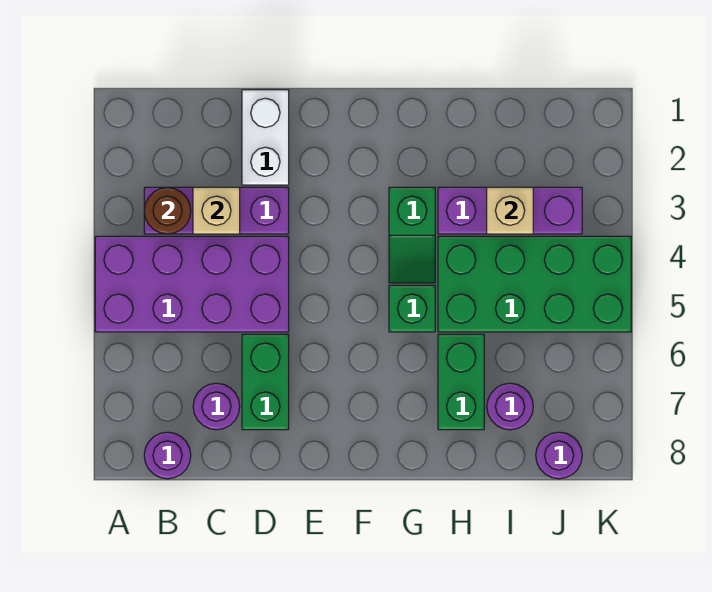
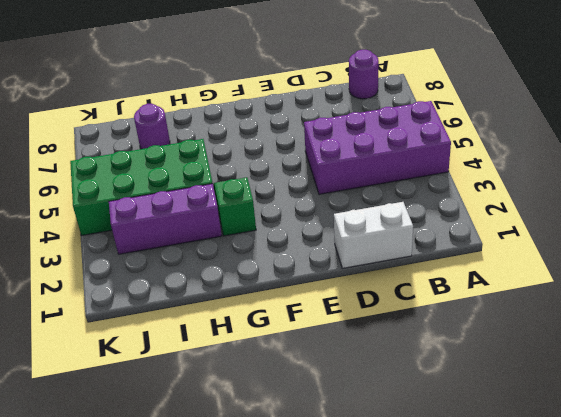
white brick C1:D1 level 1 -> white brick D1:D2 level 1
none -> purple brick B3:D3 level 1
none -> purple round brick C7 level 1
none -> green brick D6:D7 level 1

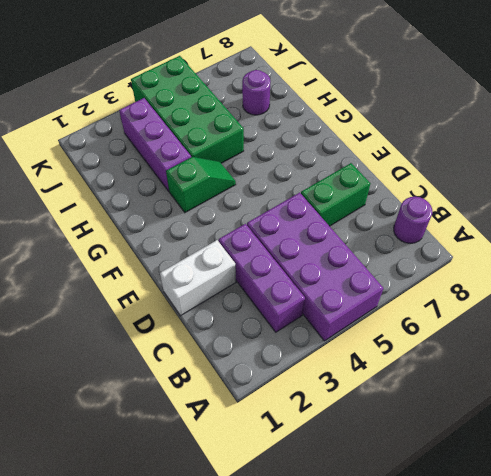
none -> purple round brick C7 level 1
none -> green brick G5 level 1
none -> green brick H6:H7 level 1

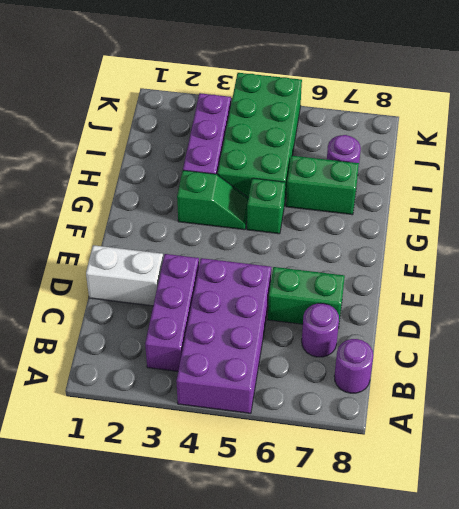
none -> purple round brick J8 level 1
none -> brown round brick B3 level 2
none -> tan brick C3 level 2

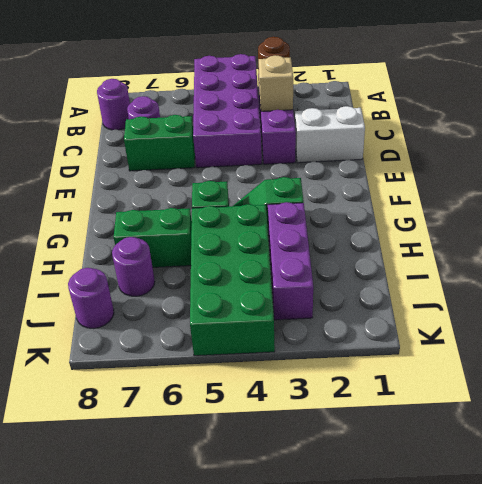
none -> tan brick I3 level 2

